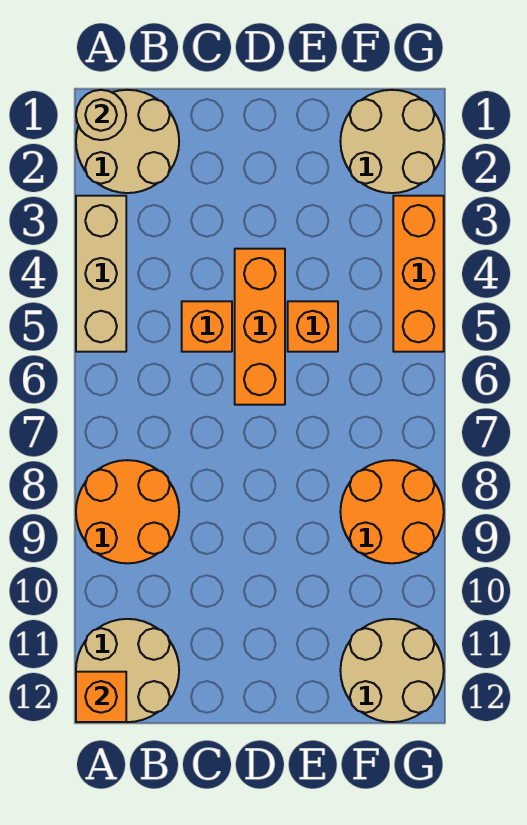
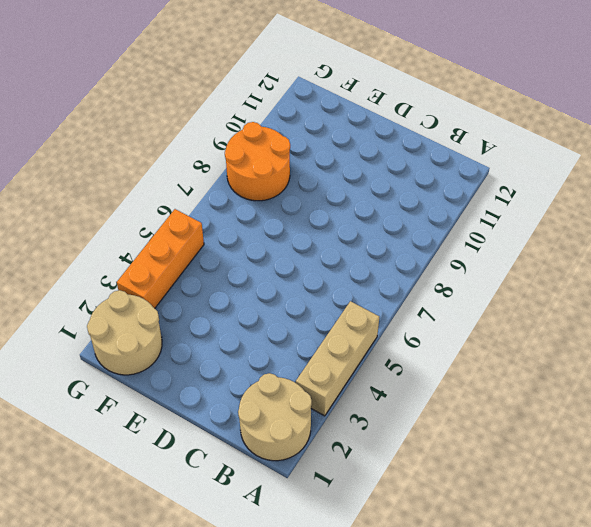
none -> orange round brick A8:B9 level 1
none -> tan round brick A11:B12 level 1
none -> orange brick C5 level 1

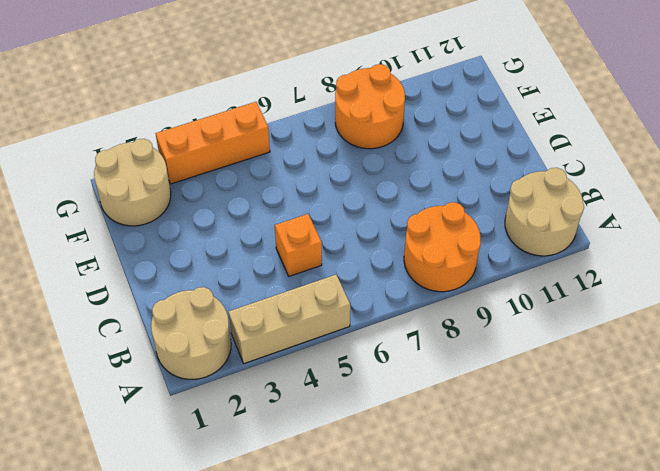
none -> orange brick D4:D6 level 1
none -> orange brick E5 level 1
none -> tan round brick F11:G12 level 1

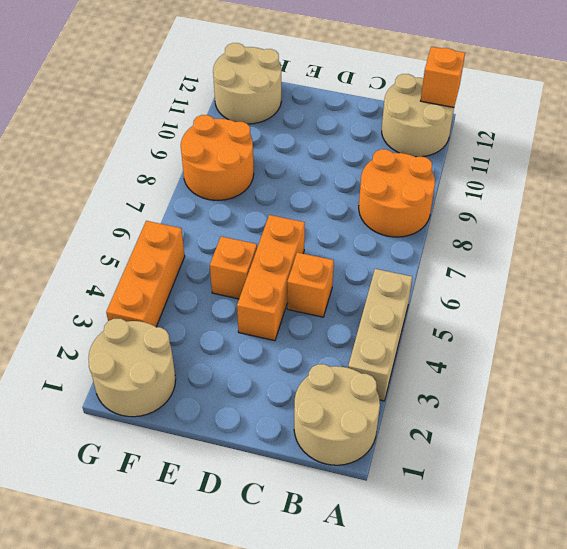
none -> tan round brick A1 level 2

